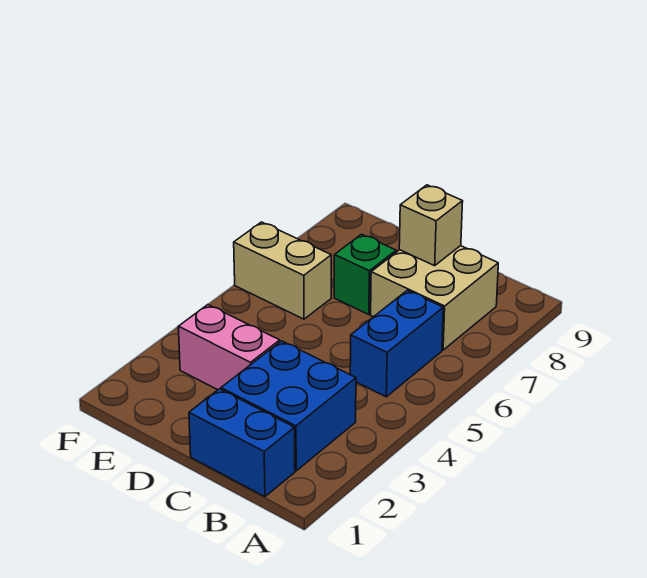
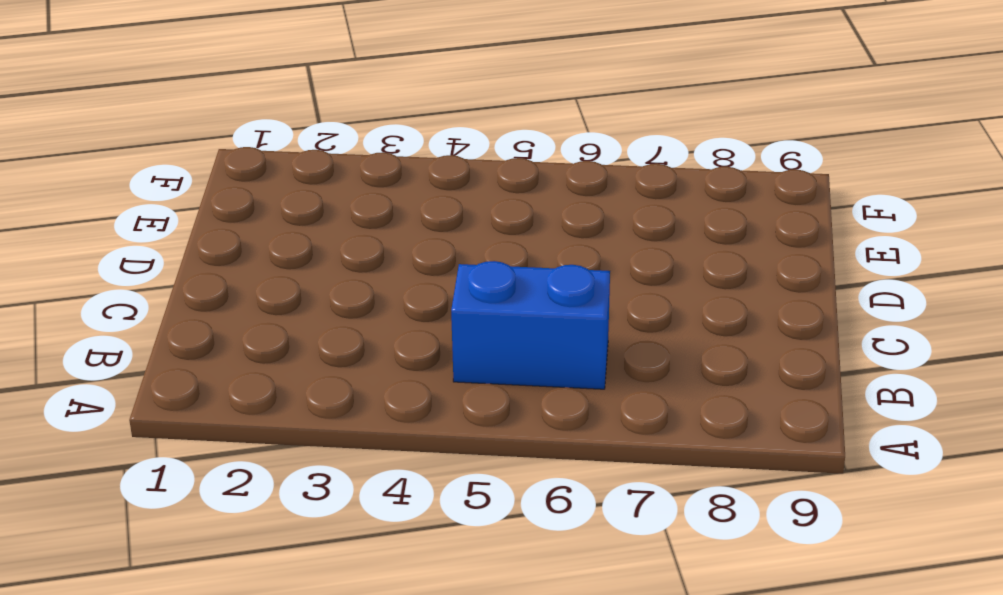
none -> blue brick B1:C1 level 1
none -> blue brick B2:C3 level 1

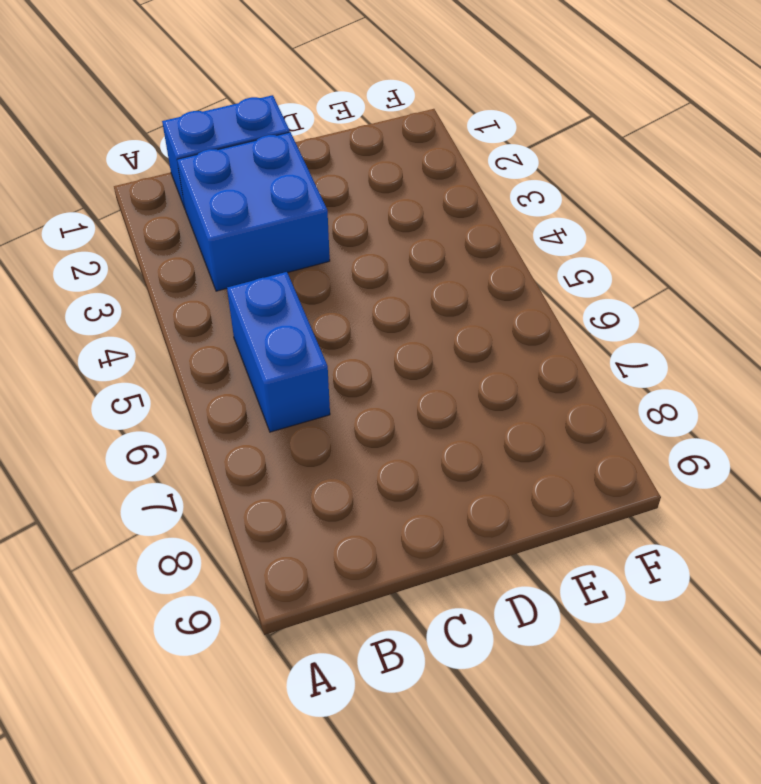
none -> tan brick B7:C8 level 1
none -> pink brick D3:E3 level 1

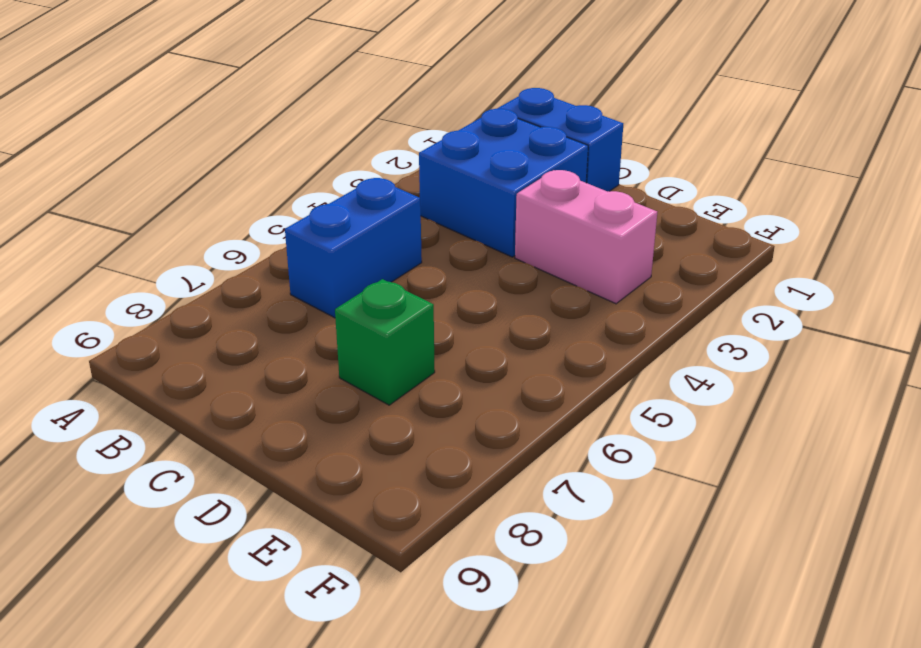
none -> tan brick B7:C8 level 1
none -> tan brick E6:F6 level 1

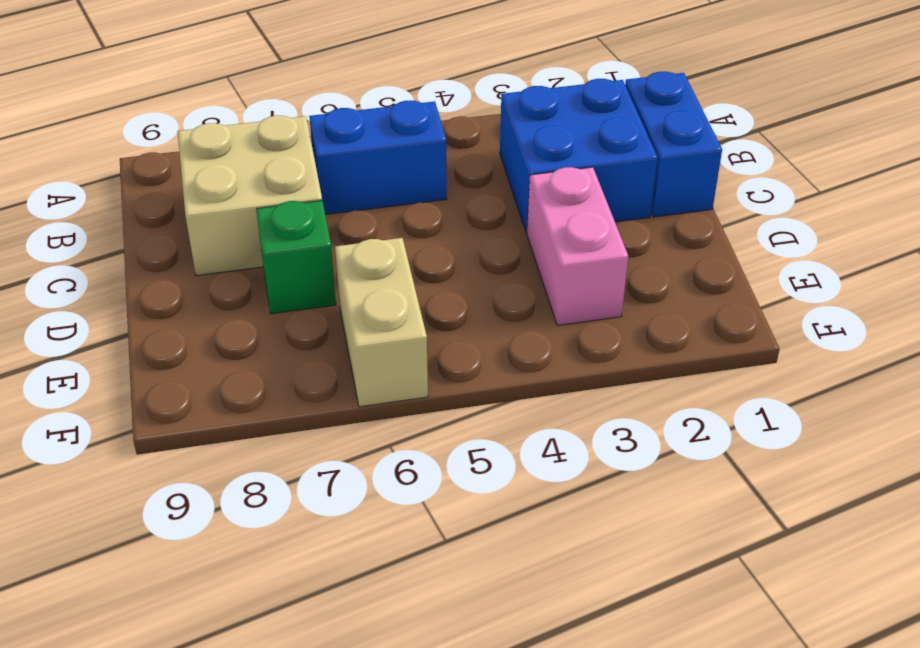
none -> tan brick C8 level 2

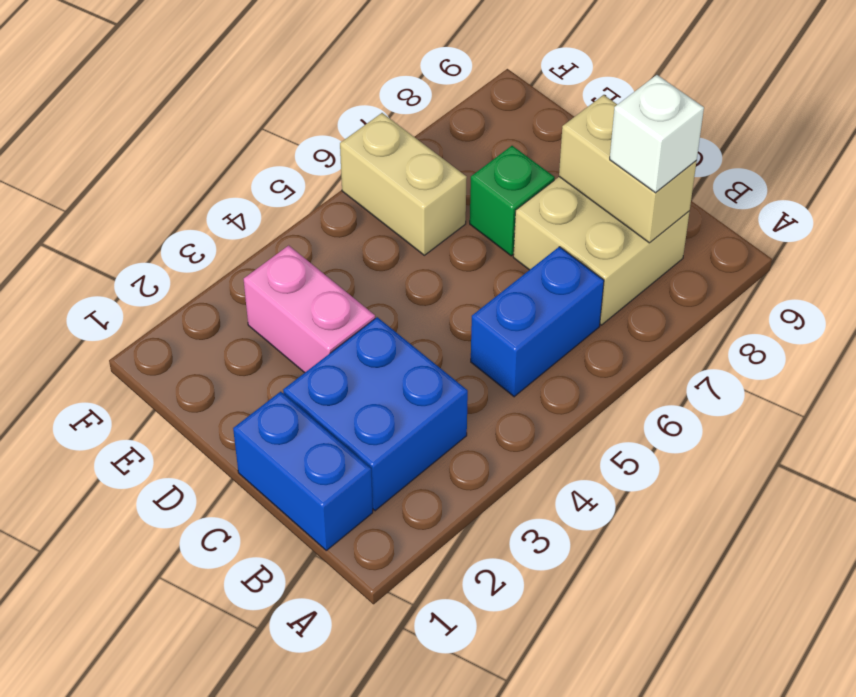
tan brick B8:C8 level 2 -> tan brick C8 level 2
white brick B8 level 3 -> none

